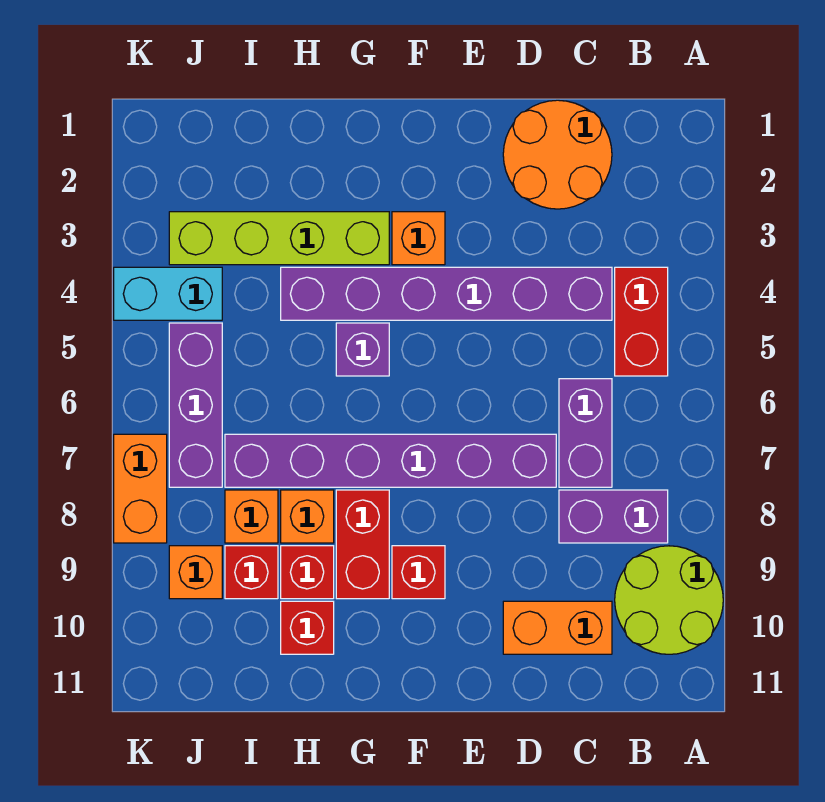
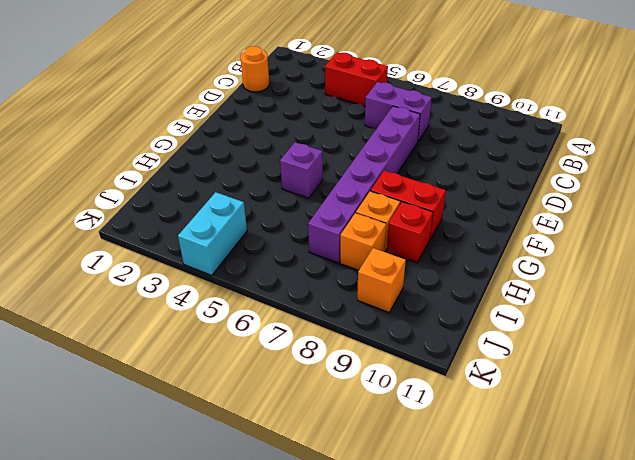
orange round brick C1 level 1 -> orange round brick C1:D2 level 1
none -> lime round brick A9:B10 level 1
none -> purple brick B8:C8 level 1
none -> purple brick C4:H4 level 1

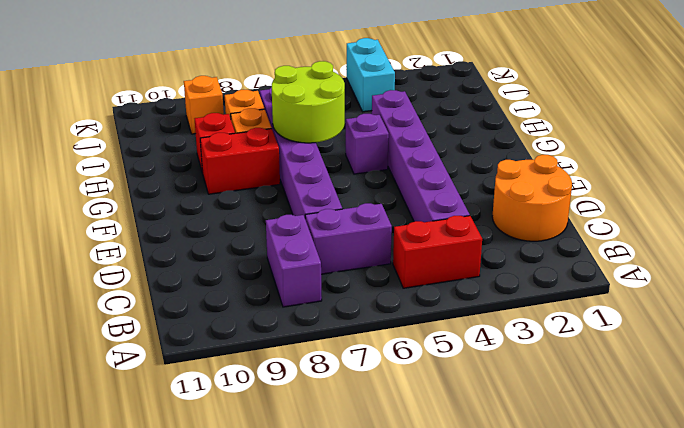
lime round brick G6:H7 level 2 -> lime round brick A9:B10 level 1
none -> orange brick C10:D10 level 1
none -> orange brick F3 level 1
none -> red brick F9 level 1

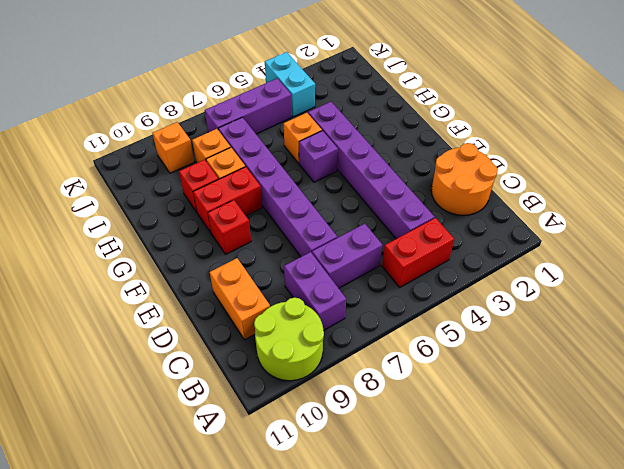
orange brick H5 level 1 -> orange brick F3 level 1
none -> lime brick G3:J3 level 1
none -> red brick H10 level 1
none -> red brick I9 level 1

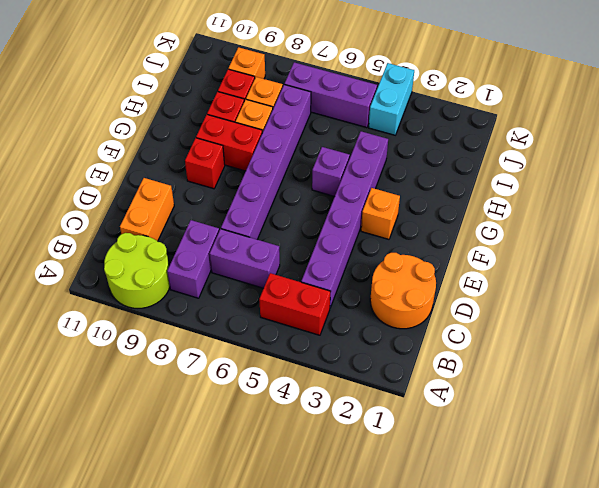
none -> lime brick G3:J3 level 1
none -> red brick H10 level 1
none -> orange brick K7:K8 level 1

